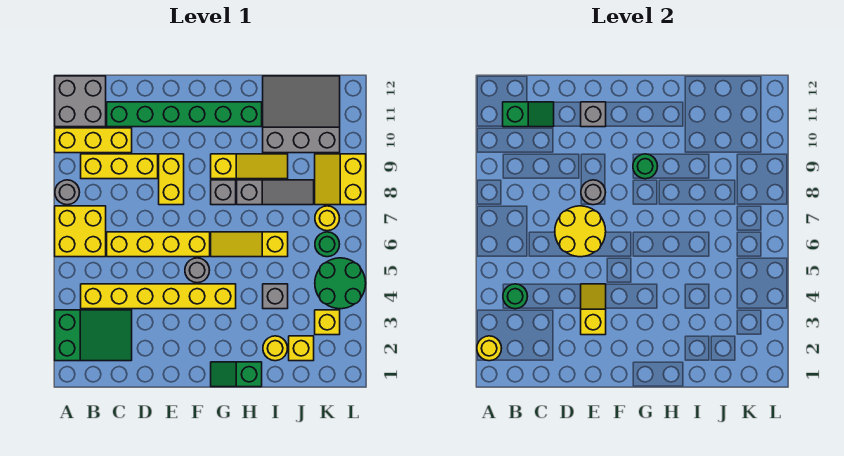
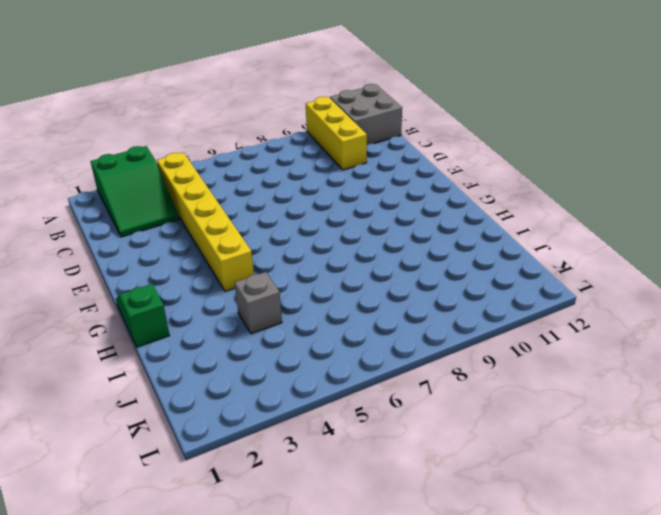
none -> yellow brick A6:B7 level 1
none -> grey round brick A8 level 1
none -> yellow brick B9:D9 level 1
none -> yellow brick C6:F6 level 1

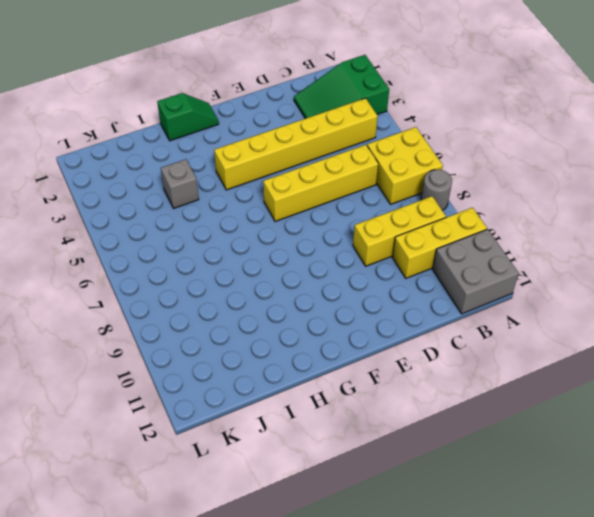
none -> green brick C11:H11 level 1
none -> yellow brick E8:E9 level 1
none -> grey round brick F5 level 1
none -> yellow slope G6:I6 level 1 top I

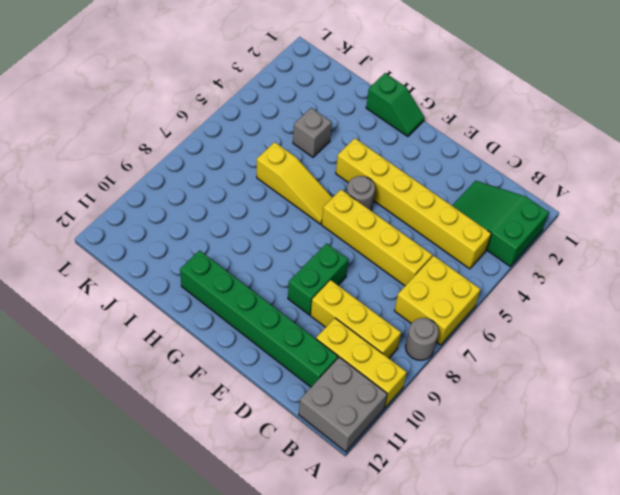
green brick E8:E9 level 1 -> yellow brick E8:E9 level 1
none -> grey brick G8 level 1
none -> yellow slope G9:I9 level 1 top G
none -> grey slope H8:J8 level 1 top H
none -> yellow round brick I2 level 1

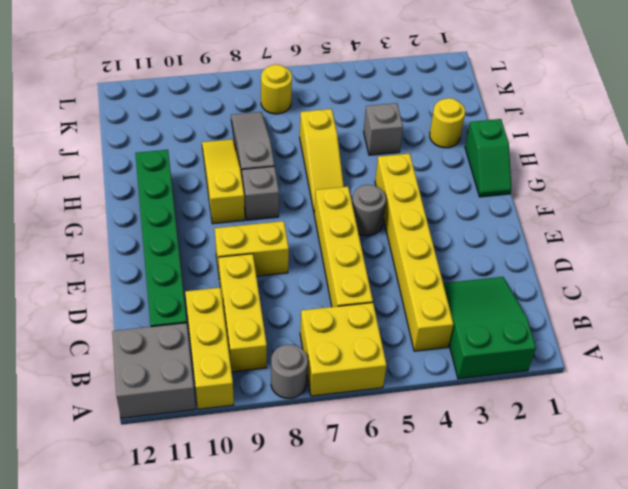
none -> grey slope I10:K12 level 1 top 10
none -> yellow brick J2 level 1
none -> yellow brick K3 level 1
none -> green round brick K4:L5 level 1

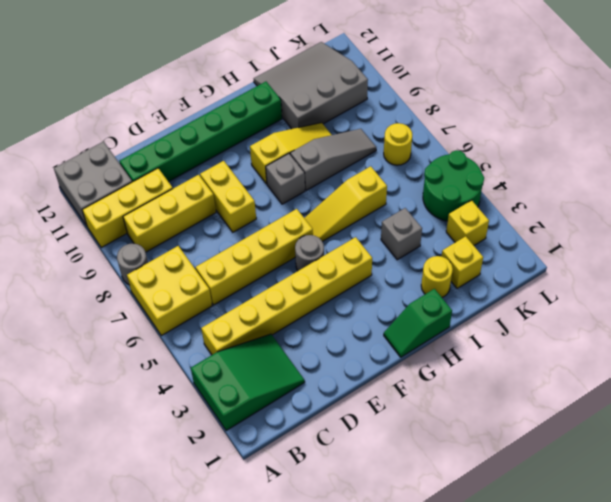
none -> green round brick K6 level 1
none -> yellow slope K8:L9 level 1 top L
none -> yellow round brick A2 level 2
none -> green round brick B4 level 2

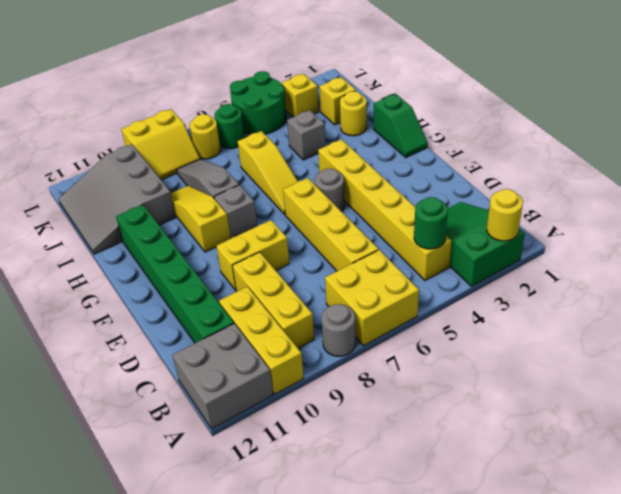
none -> green slope B11:C11 level 2 top B
none -> yellow round brick D6:E7 level 2
none -> yellow slope E3:E4 level 2 top 3
none -> grey round brick E8 level 2

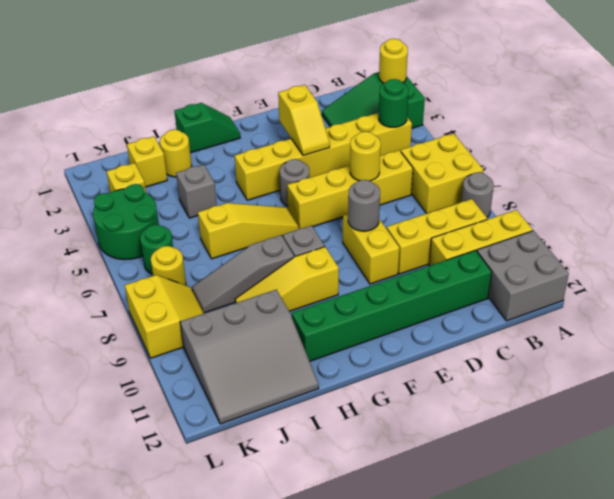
yellow round brick D6 level 2 -> yellow round brick D6:E7 level 2
none -> green slope B11:C11 level 2 top B
none -> grey brick E11 level 2
none -> green round brick G9 level 2

